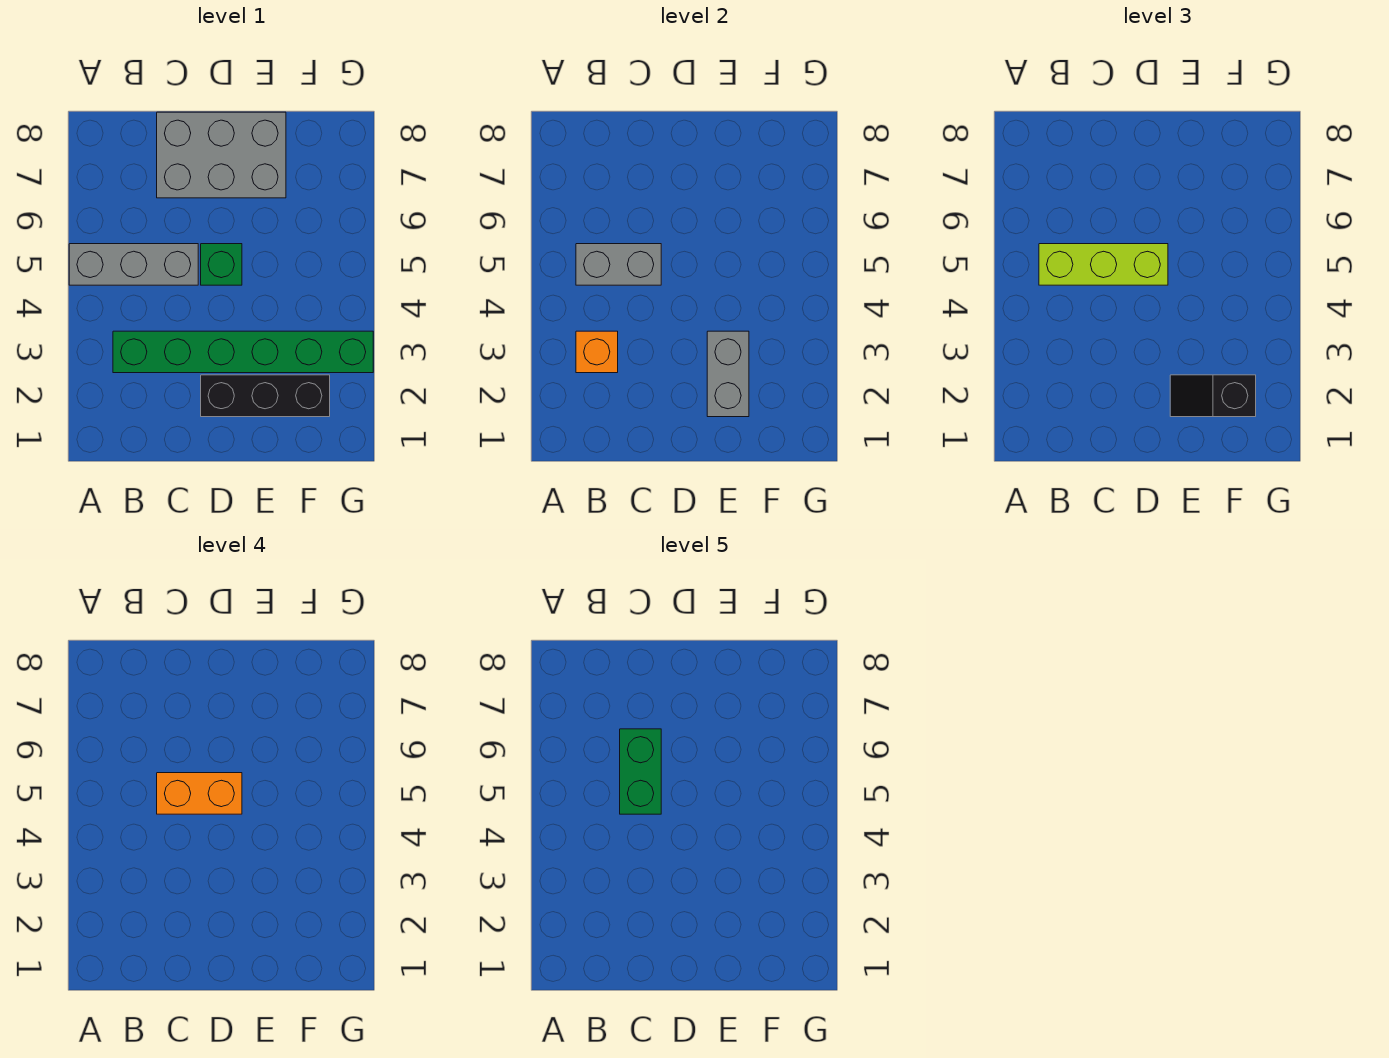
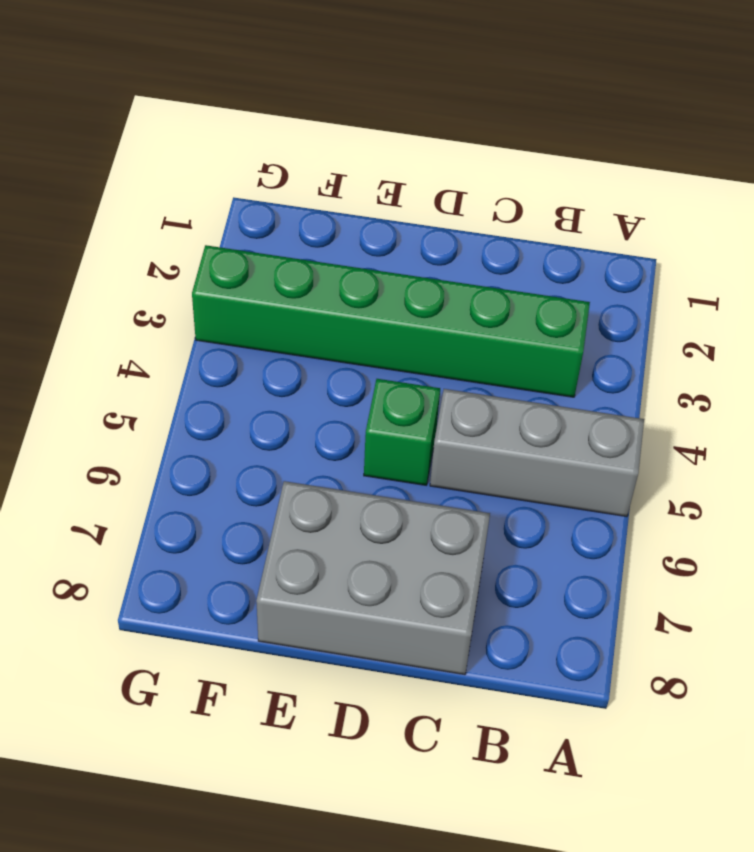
none -> black brick D2:F2 level 1
none -> orange brick B3 level 2
none -> grey brick B5:C5 level 2

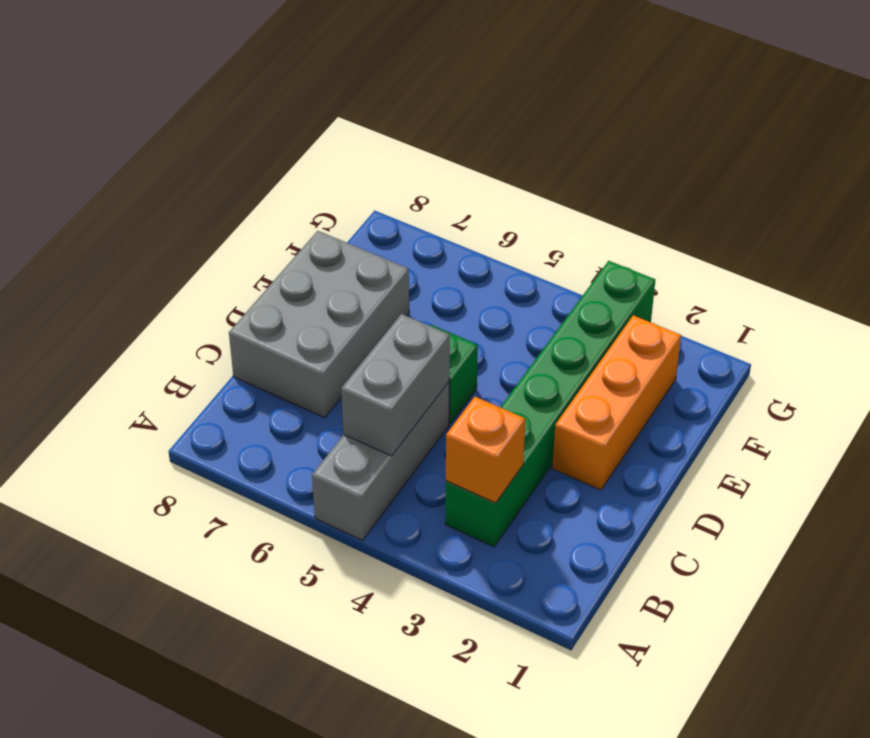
orange brick D2:F2 level 1 -> black brick D2:F2 level 1
none -> grey brick E2:E3 level 2
none -> lime brick B5:D5 level 3
none -> black slope E2:F2 level 3 top F

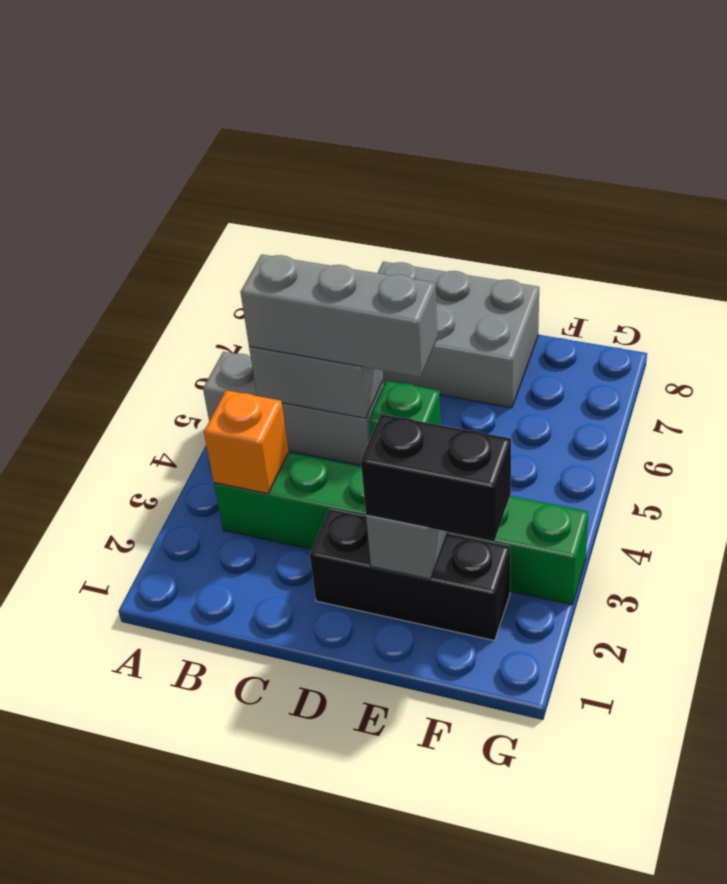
grey brick B5:D5 level 3 -> lime brick B5:D5 level 3
black brick E2:F2 level 3 -> black slope E2:F2 level 3 top F
none -> orange brick C5:D5 level 4
none -> green brick C5:C6 level 5

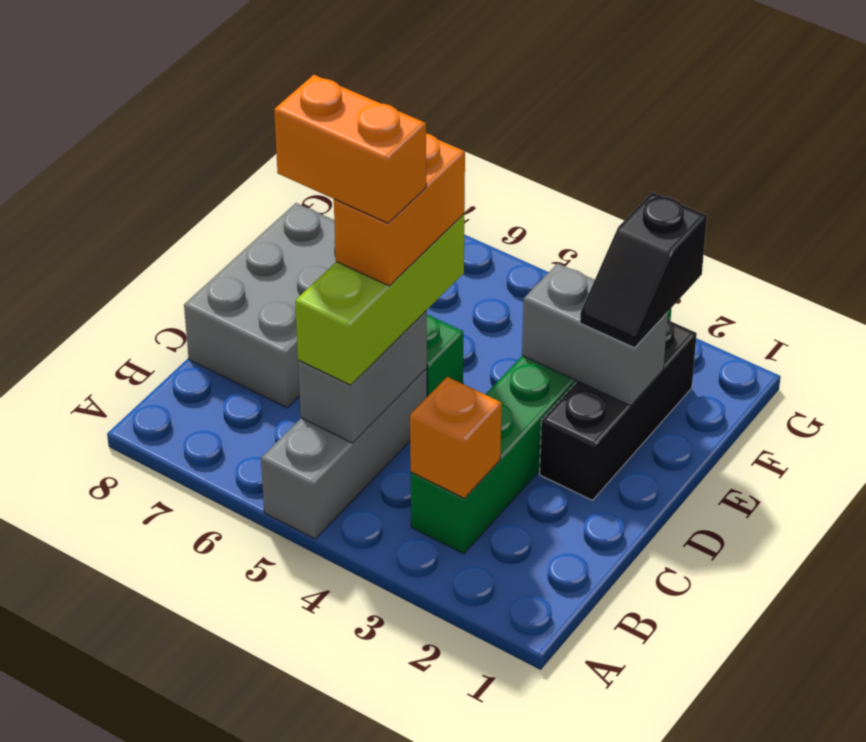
orange brick C5:C6 level 5 -> green brick C5:C6 level 5

